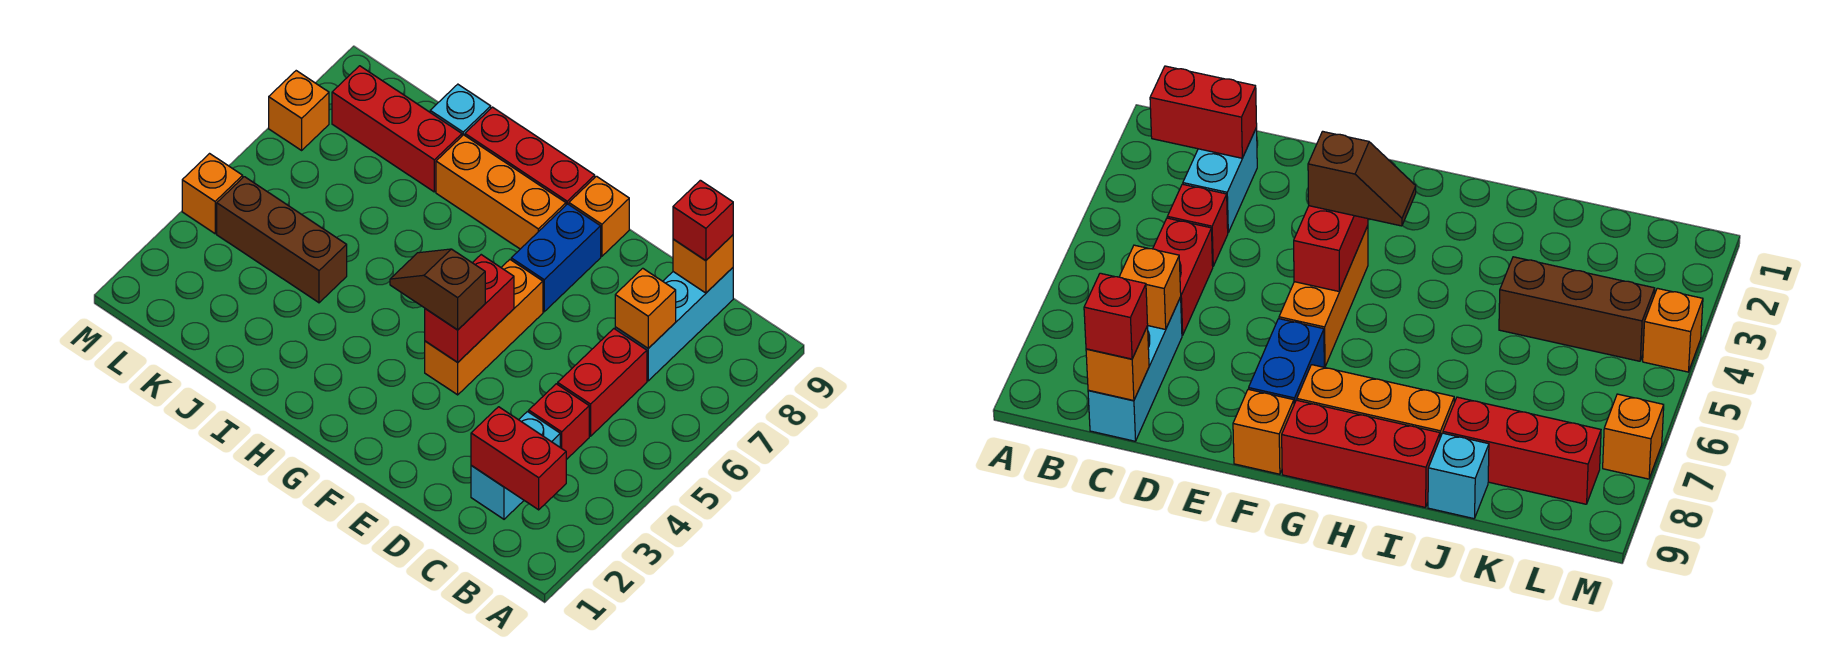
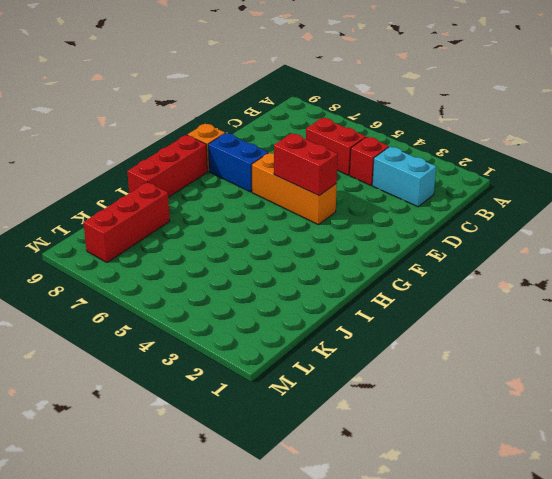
none -> cyan brick C7:C9 level 1
none -> orange brick G8:I8 level 1
none -> brown brick J4:L4 level 1

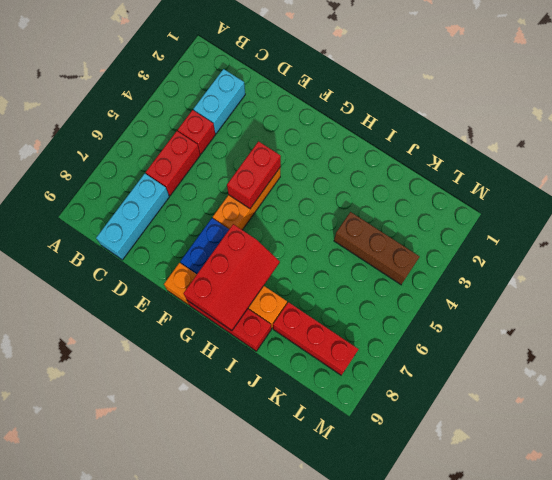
red slope G7:H9 level 2 top G -> none
none -> cyan brick J9 level 1
none -> orange brick M4 level 1
none -> orange brick M7 level 1

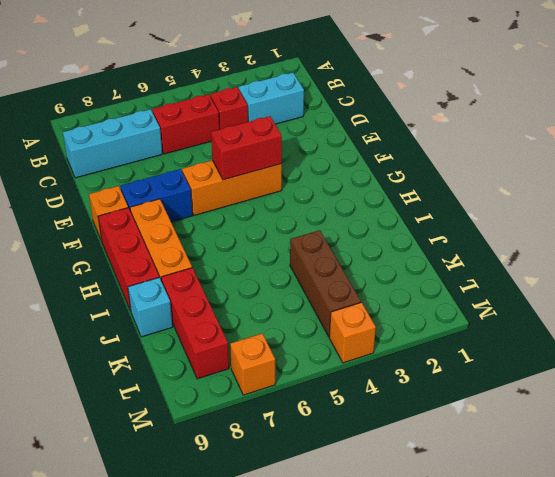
none -> red brick B2:C2 level 2
none -> orange brick C7 level 2
none -> orange brick C9 level 2

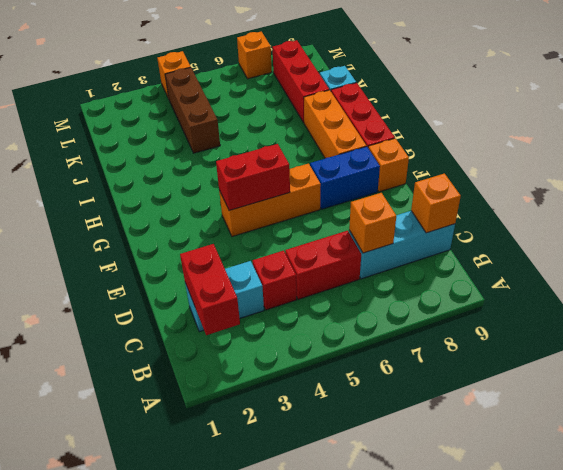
none -> red brick C9 level 3
none -> brown slope F4:G4 level 3 top F

